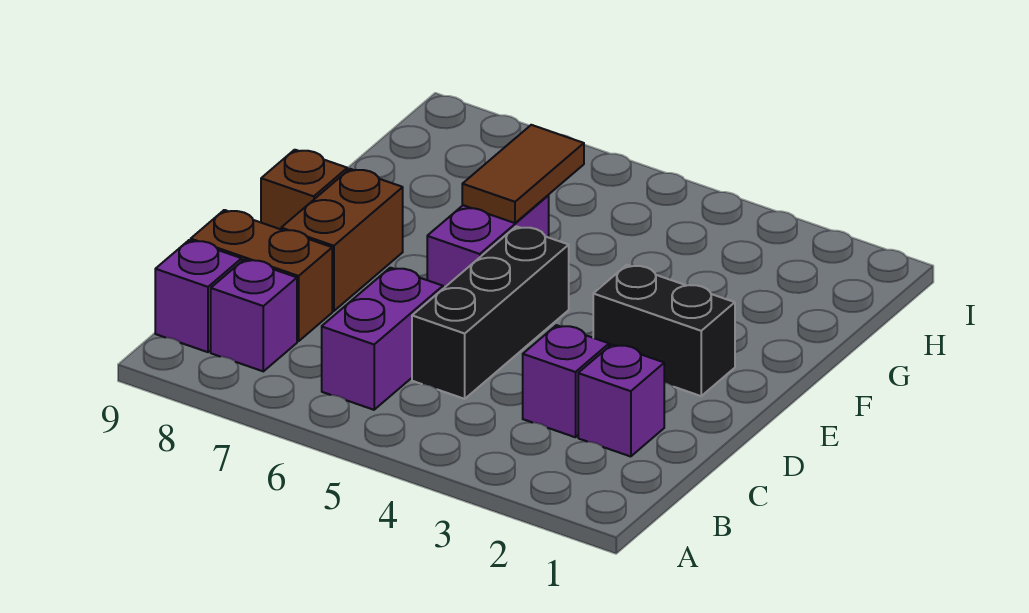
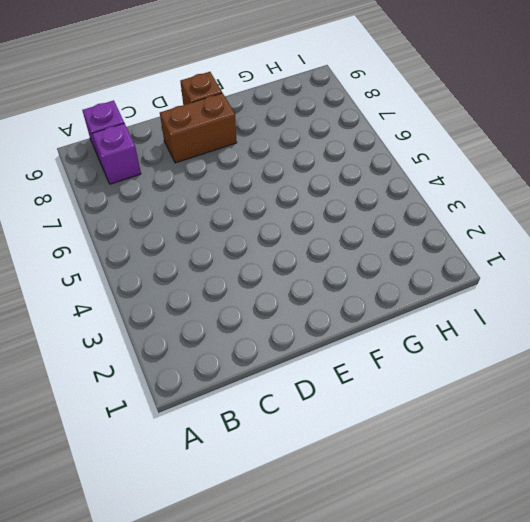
none -> purple brick B6:C6 level 1
none -> purple brick C2 level 1
none -> purple brick C3 level 1

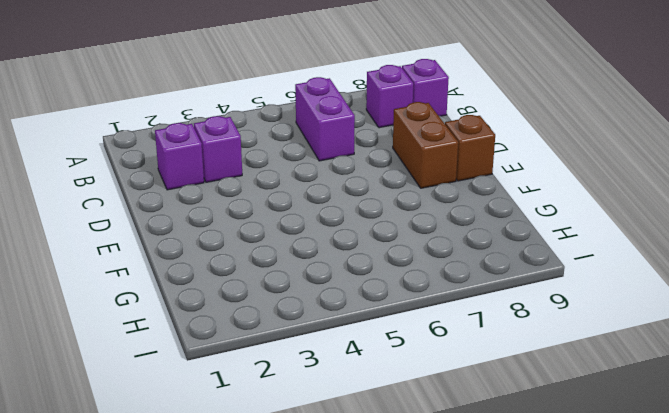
none -> black brick C5:E5 level 1
none -> brown brick C8:C9 level 1
none -> black brick E2:E3 level 1

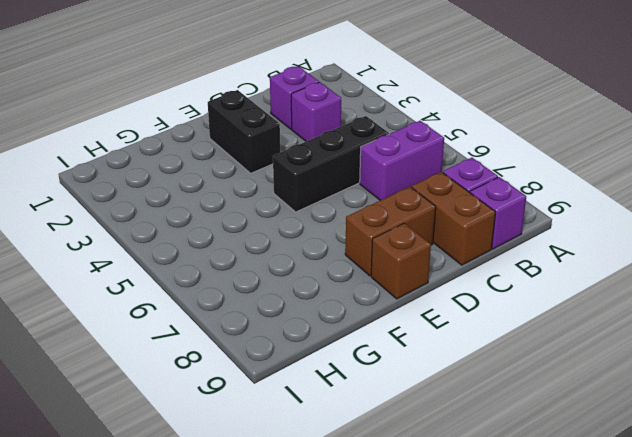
none -> purple brick E6:F6 level 1
none -> brown tile F6:G6 level 2

